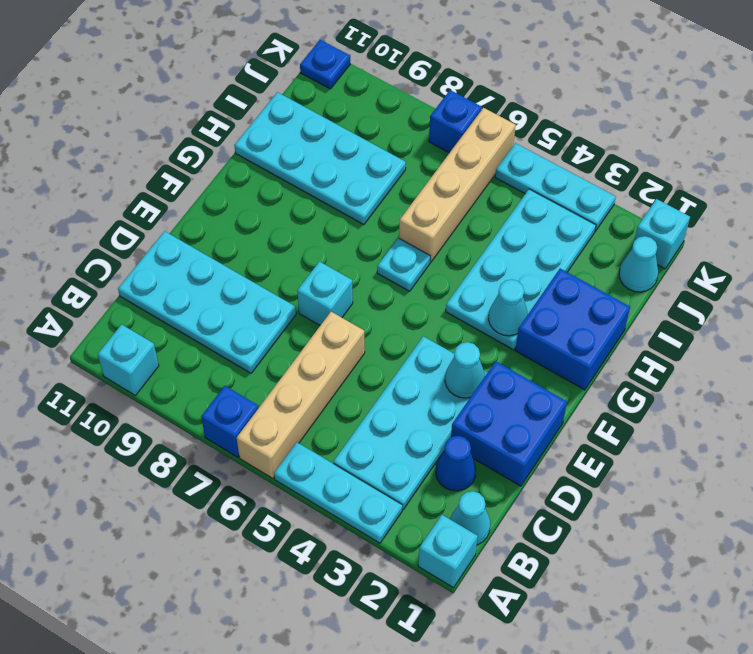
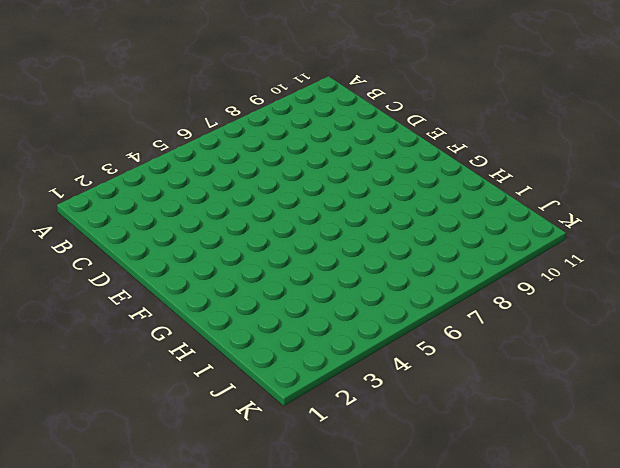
none -> cyan brick A1 level 1
none -> cyan plate A3:A5 level 1
none -> tan brick A6:D6 level 1

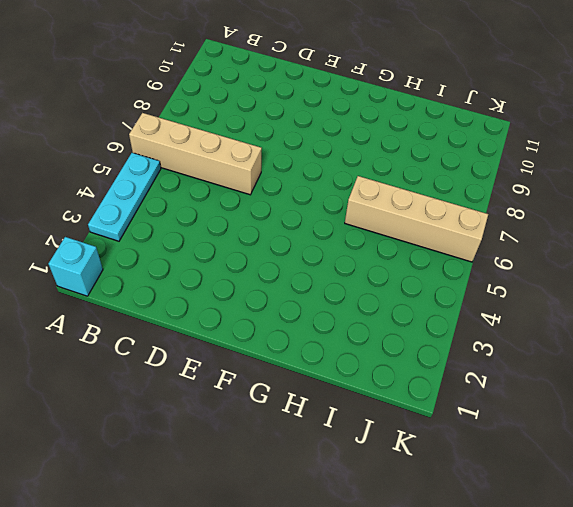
none -> blue brick A7 level 1
none -> cyan brick A10 level 1
none -> cyan cone B1 level 1

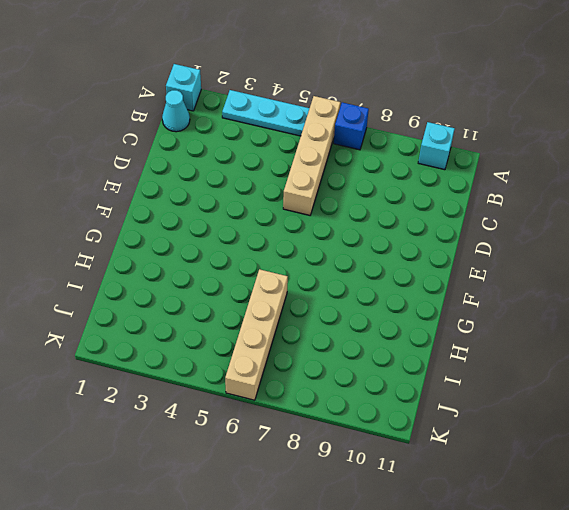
none -> cyan plate B3:E4 level 1
none -> blue cone C2 level 1
none -> cyan plate C8:D11 level 1

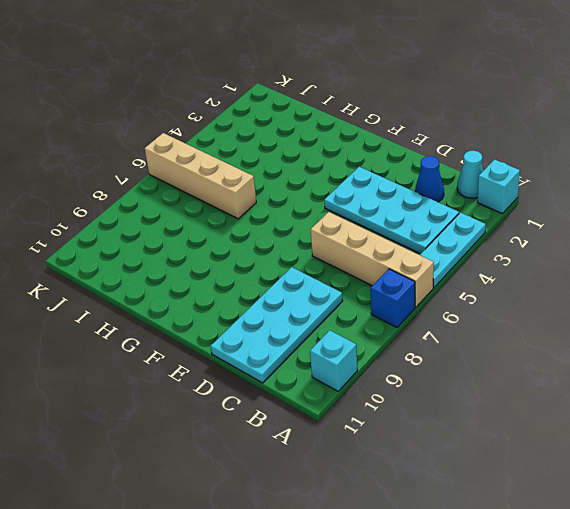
none -> blue brick D1:E2 level 1
none -> cyan brick E7 level 1
none -> blue brick G1:H2 level 1

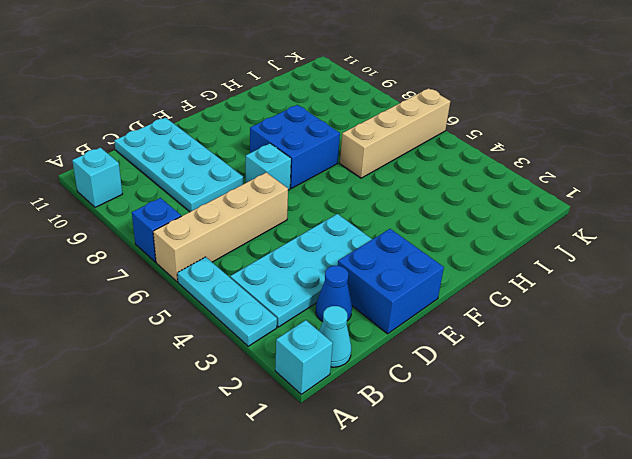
blue brick F7:G8 level 1 -> blue brick G1:H2 level 1
none -> cyan plate G3:J4 level 1
none -> cyan plate G6 level 1
none -> cyan plate H8:I11 level 1

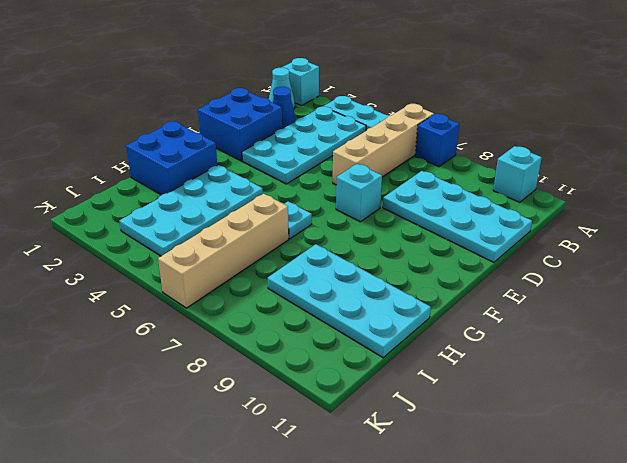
none -> cyan cone J1 level 1
none -> cyan brick K1 level 1
none -> cyan plate K3:K5 level 1

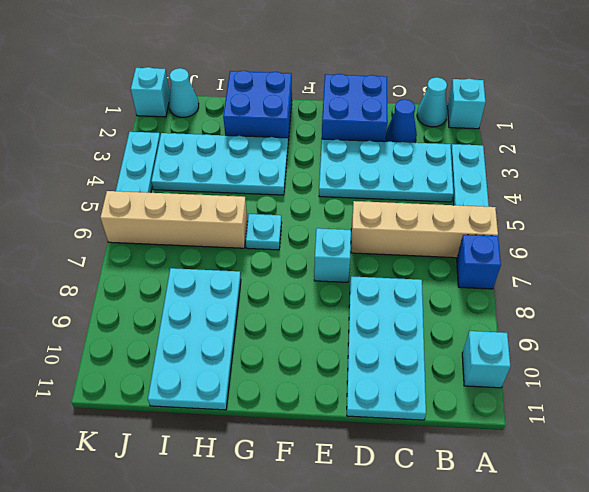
none -> blue brick K7 level 1
none -> blue plate K11 level 1
none -> cyan cone E3 level 2

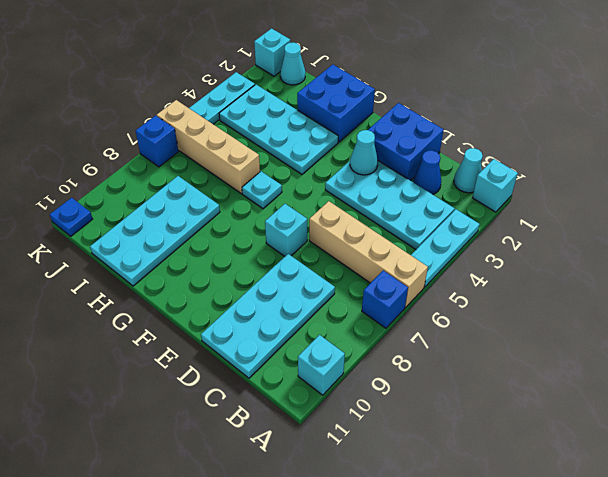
none -> cyan cone G3 level 2

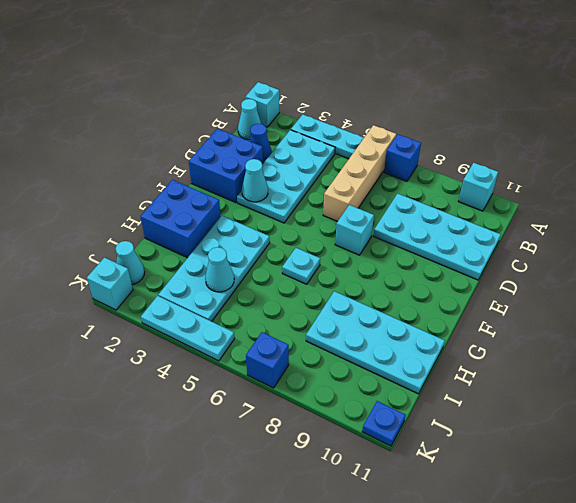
cyan cone I4 level 2 -> cyan cone G3 level 2
none -> tan brick H6:K6 level 1

